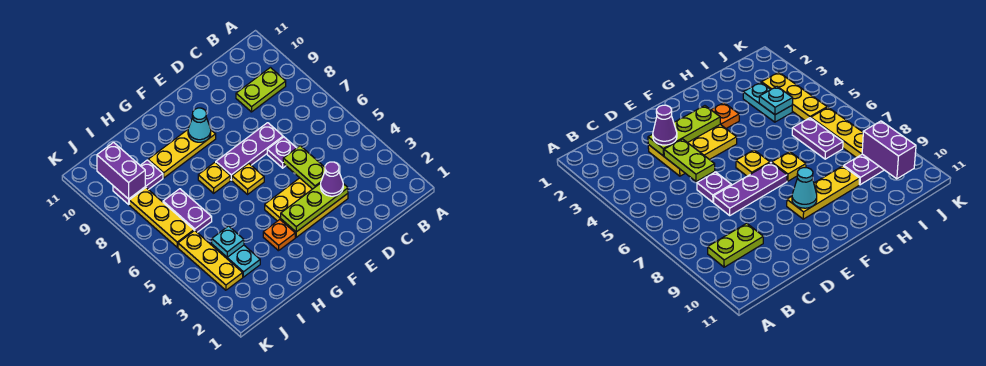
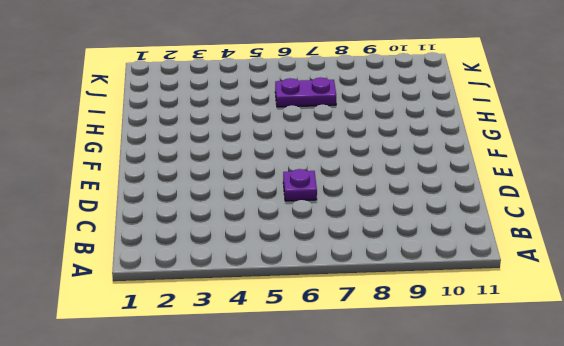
none -> lime plate B9:C9 level 1
none -> yellow plate D3:F4 level 1
none -> purple plate D7:F7 level 1

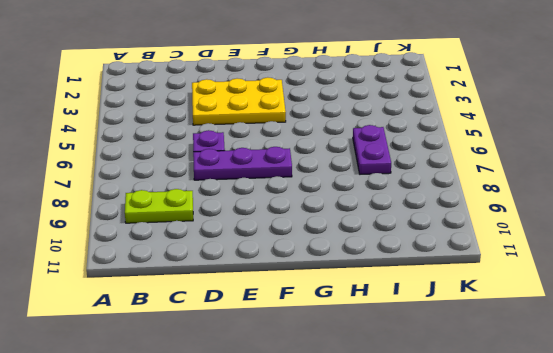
none -> yellow plate F6 level 1
none -> yellow plate F9:H9 level 1
none -> orange plate G3 level 1

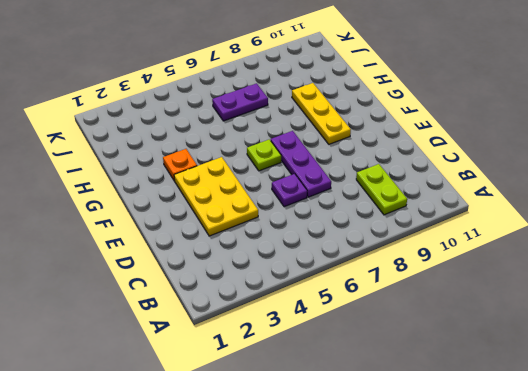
lime plate F6 level 1 -> yellow plate F6 level 1
none -> yellow plate G7 level 1
none -> cyan plate I3:I4 level 1
none -> purple plate I9:J9 level 1

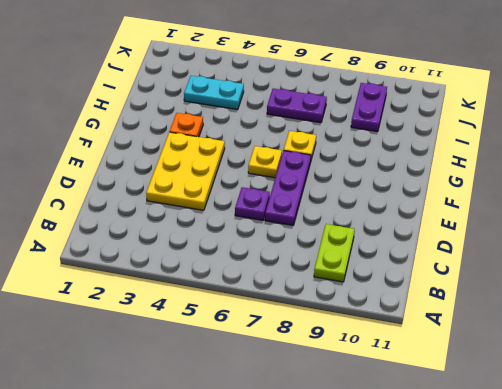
none -> yellow plate F9:H9 level 1
none -> yellow plate J3:J5 level 1
none -> yellow plate J6:J8 level 1

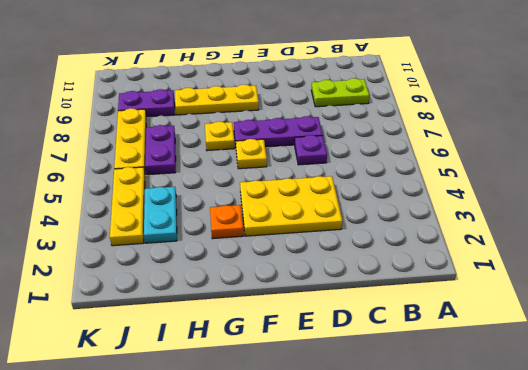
none -> lime plate D3:F3 level 2
none -> lime plate D4:D5 level 2
none -> cyan cone F9 level 2

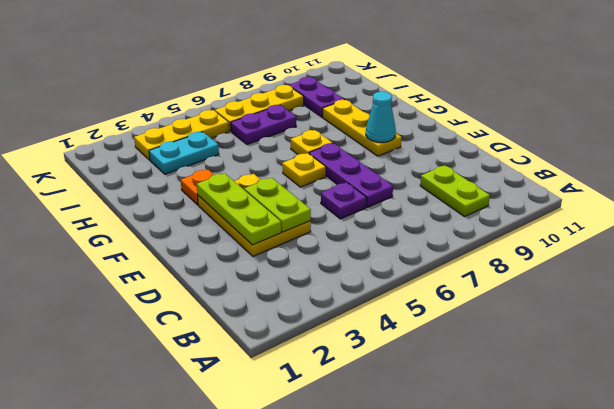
lime plate D4:E4 level 2 -> lime plate D4:D5 level 2
none -> cyan plate I4 level 2
none -> purple brick J9:J10 level 2
none -> purple cone D3 level 3

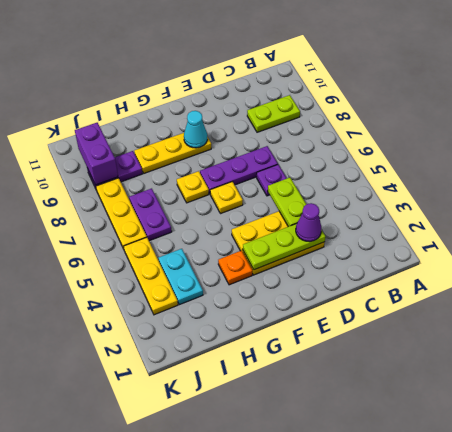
none -> cyan plate I4 level 2

